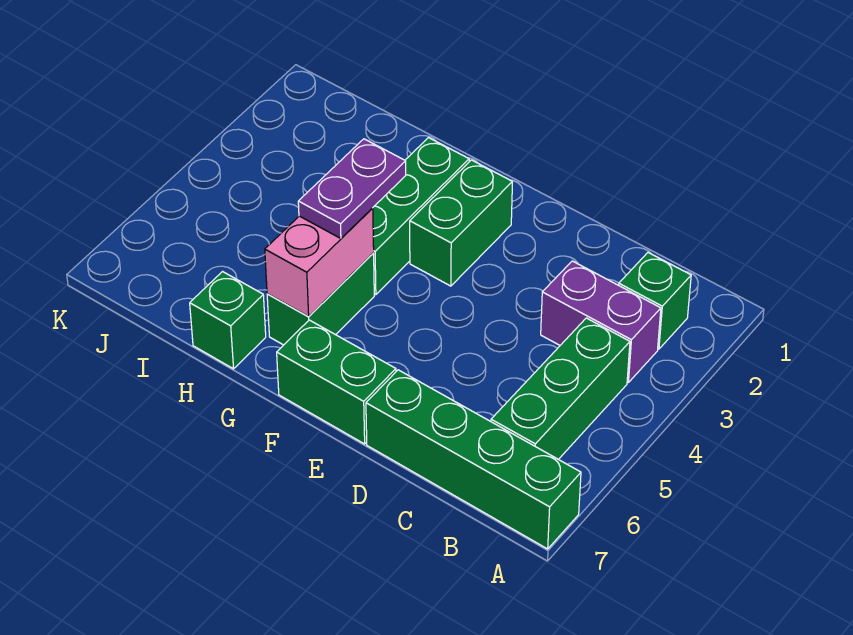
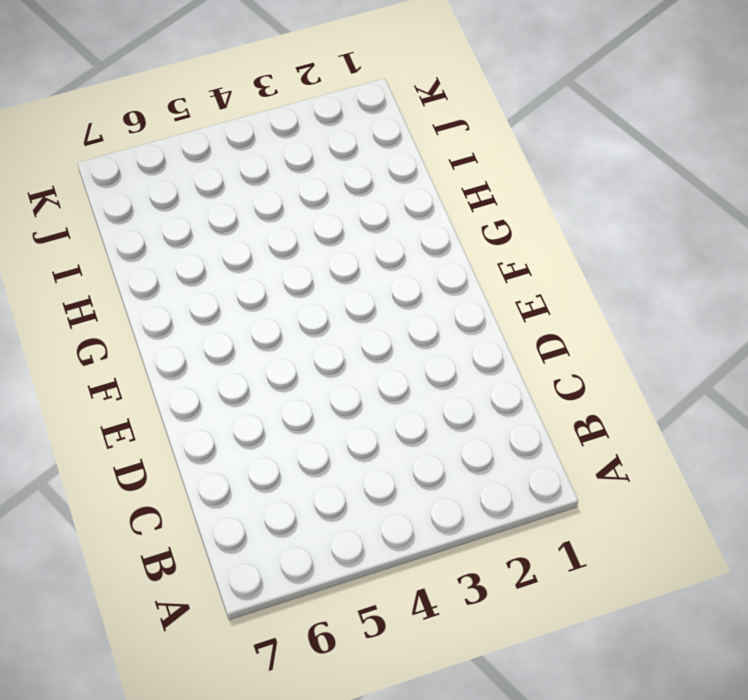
none -> green brick A7:D7 level 1
none -> green brick B2 level 1

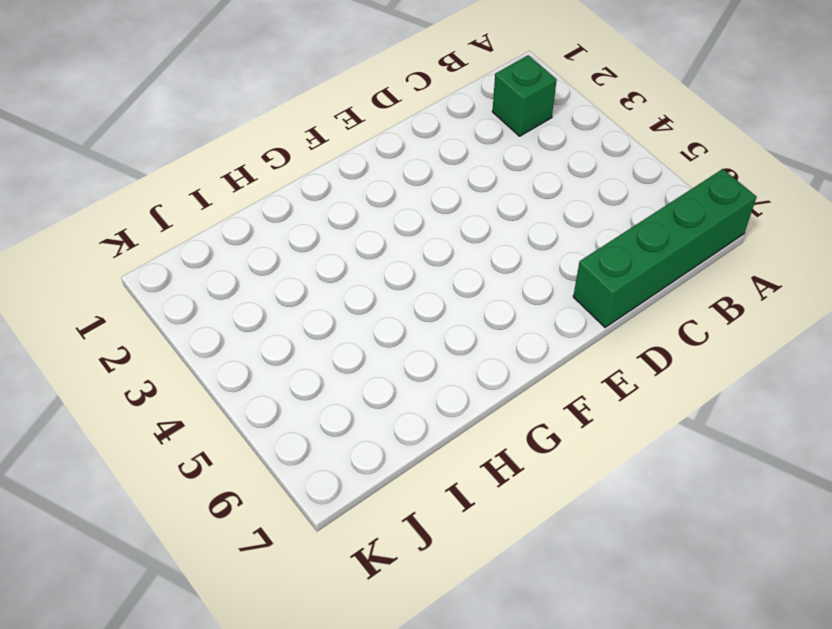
none -> purple brick B3:C3 level 1
none -> green brick B4:B6 level 1

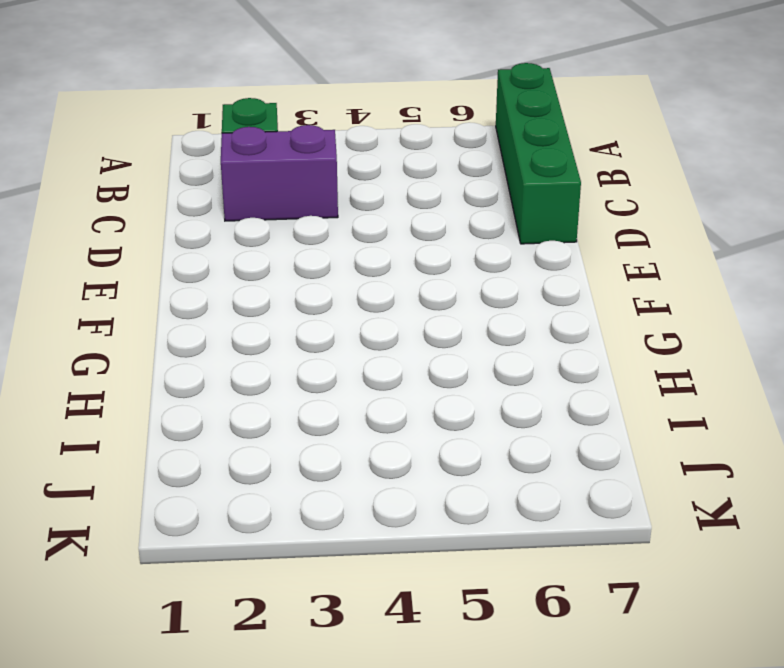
purple brick C2:C3 level 1 -> purple brick B3:C3 level 1
none -> green brick B4:B6 level 1
none -> green brick E7:F7 level 1

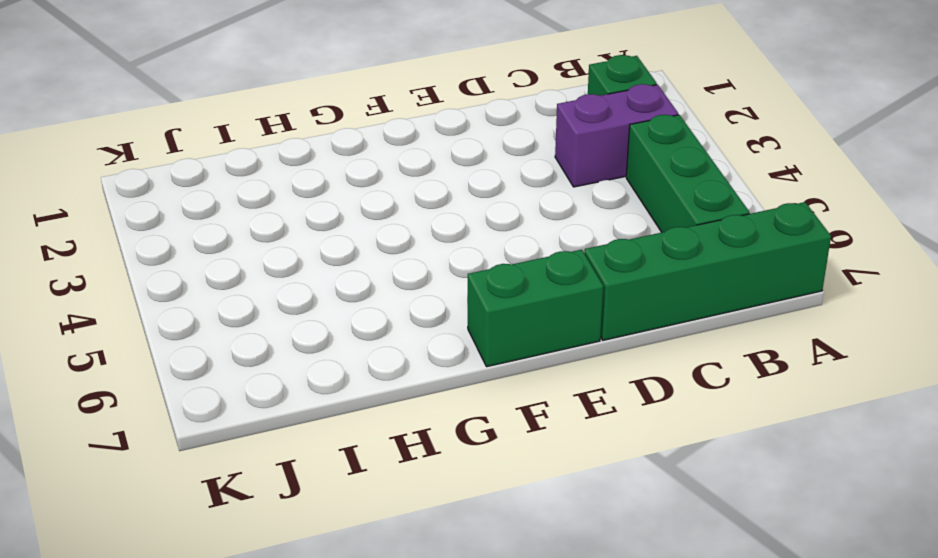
none -> green brick F2:F3 level 1
none -> green brick G2:G4 level 1

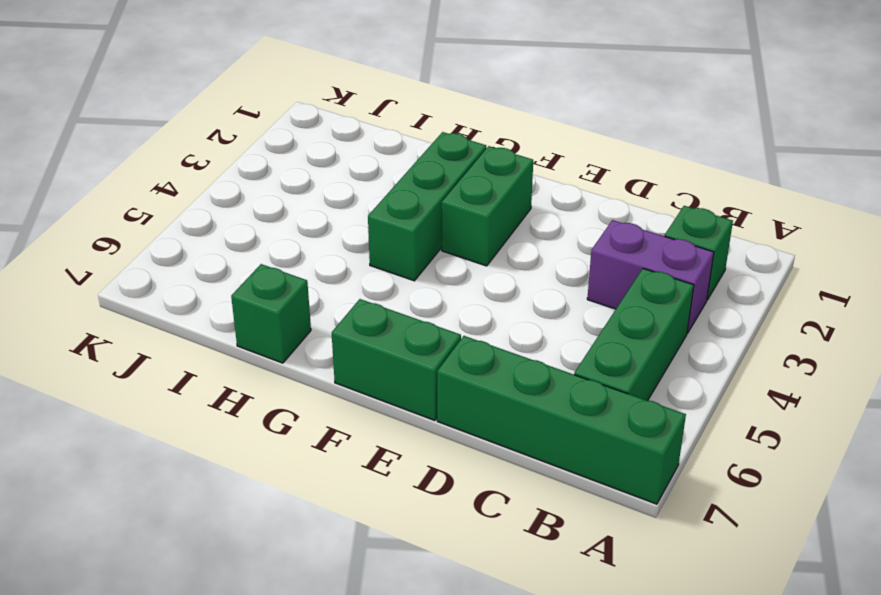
none -> green brick G5:G6 level 1
none -> pink brick G5:G6 level 2

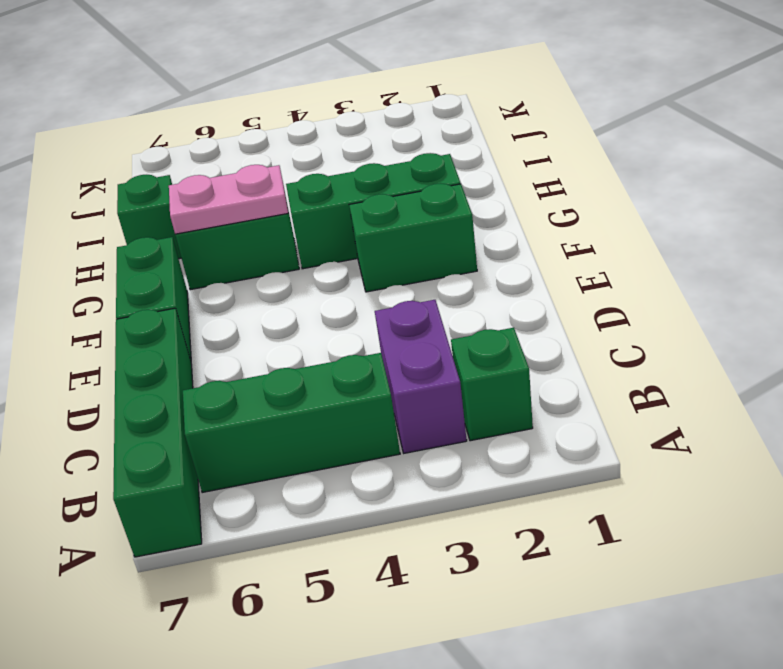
pink plate G5:G6 level 2 -> pink brick G5:G6 level 2
none -> purple plate G4:G5 level 3

